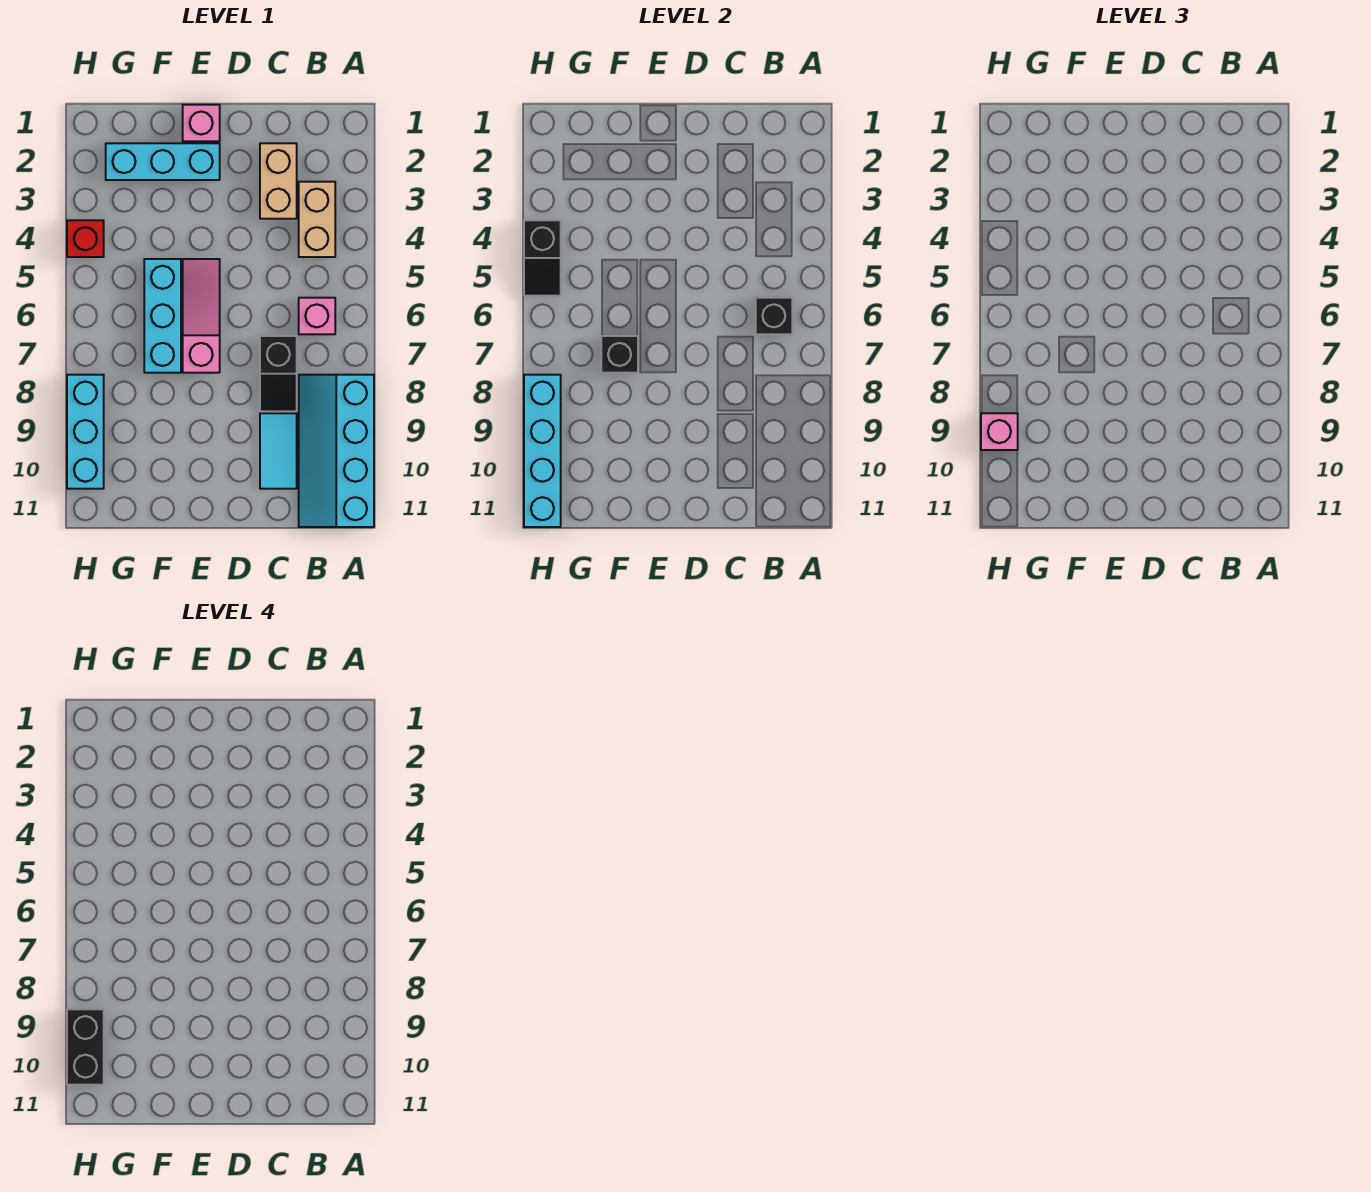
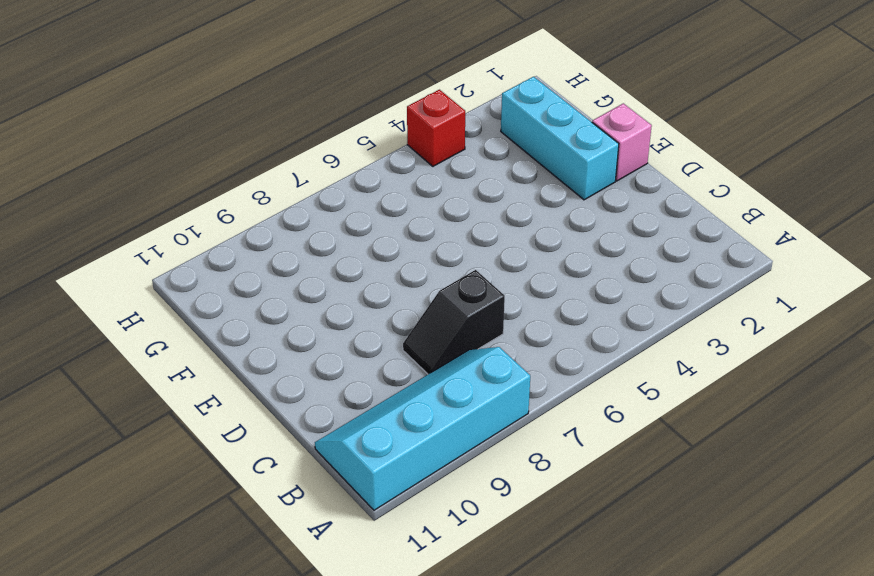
none -> tan brick B3:B4 level 1
none -> pink brick B6 level 1
none -> tan brick C2:C3 level 1

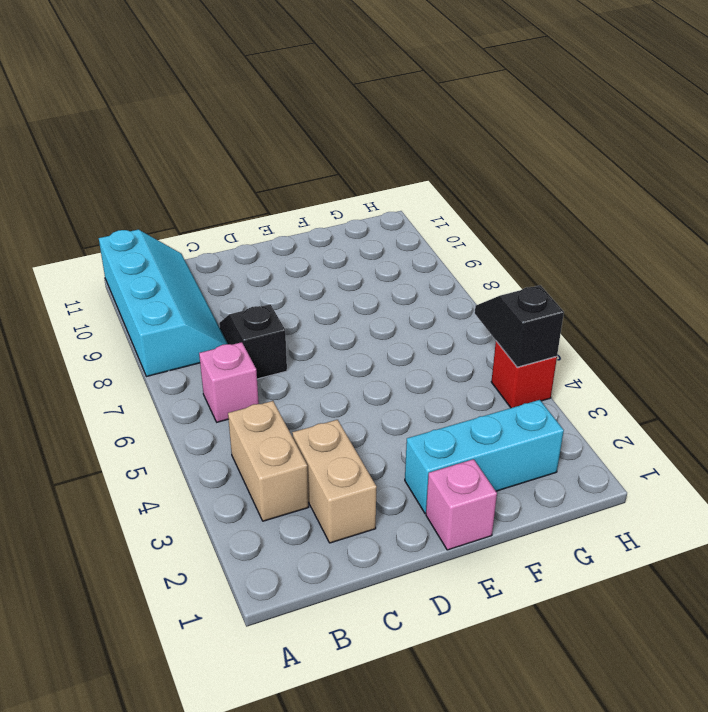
none -> cyan tile C9:C10 level 1
none -> pink slope E5:E7 level 1 top 7
none -> cyan brick F5:F7 level 1

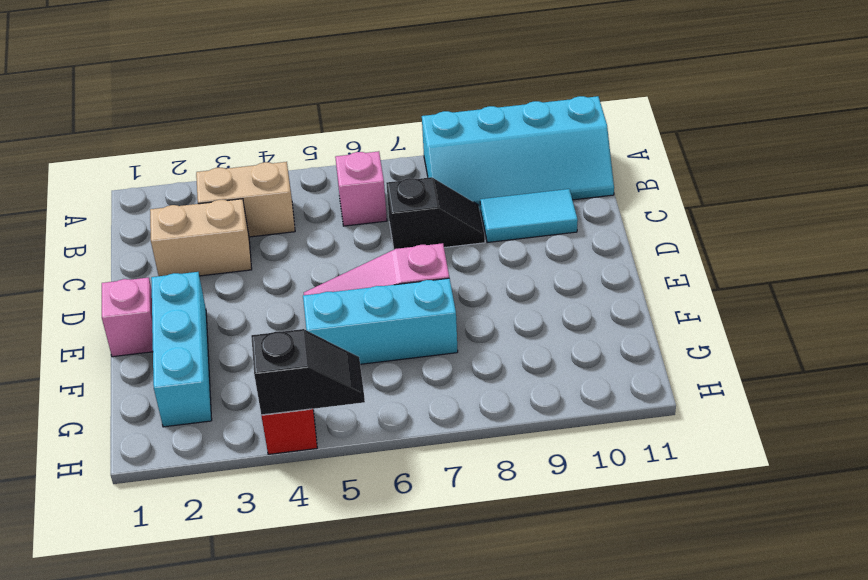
none -> cyan brick H8:H10 level 1
none -> black brick B6 level 2
none -> black brick F7 level 2

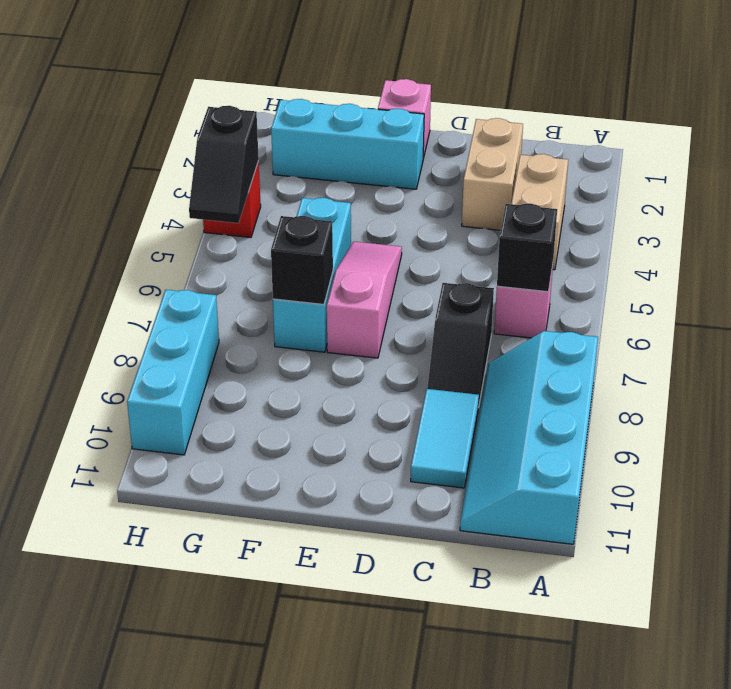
none -> cyan brick H8:H11 level 2
none -> pink brick H9 level 3
none -> black brick H9:H10 level 4

